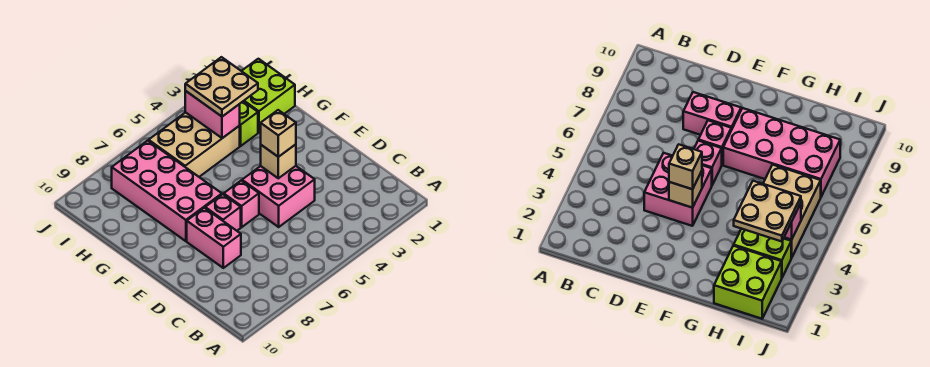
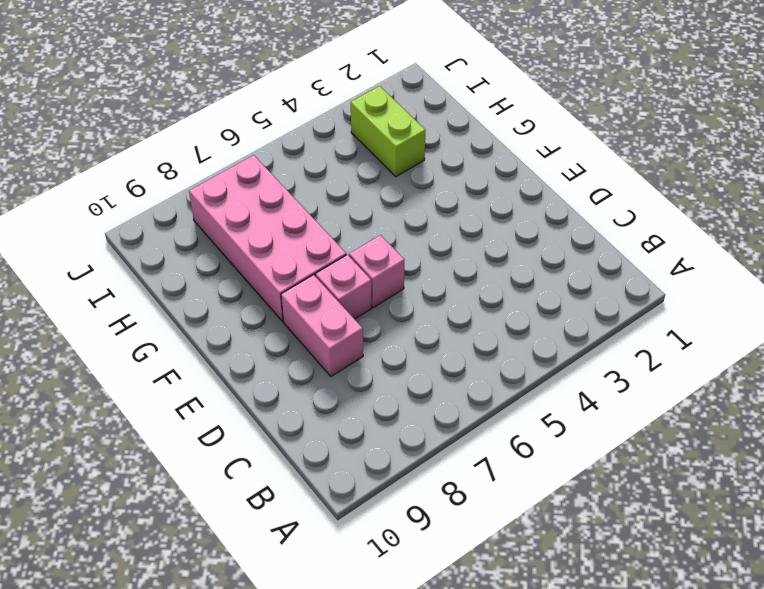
none -> pink brick D4:E5 level 1
none -> lime brick H1:I2 level 1
none -> tan brick H4:I6 level 1

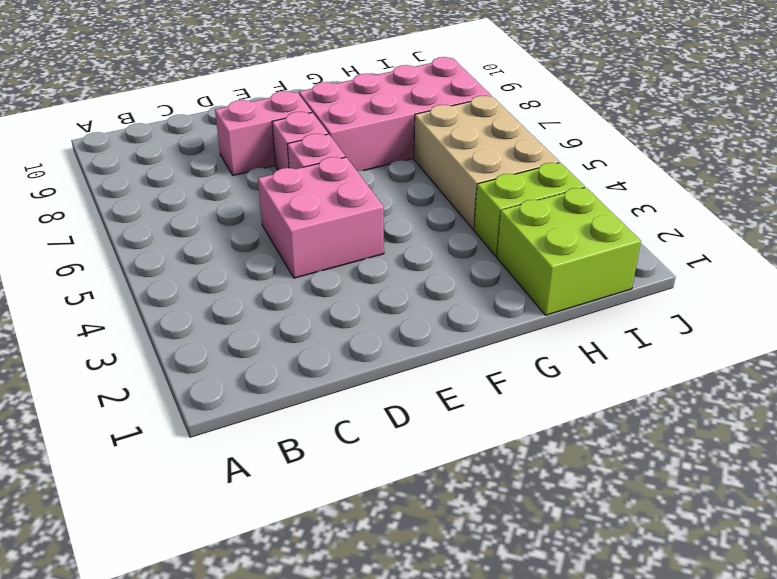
none -> tan brick E4 level 2
none -> pink brick H4:I4 level 2
none -> tan brick E4 level 3

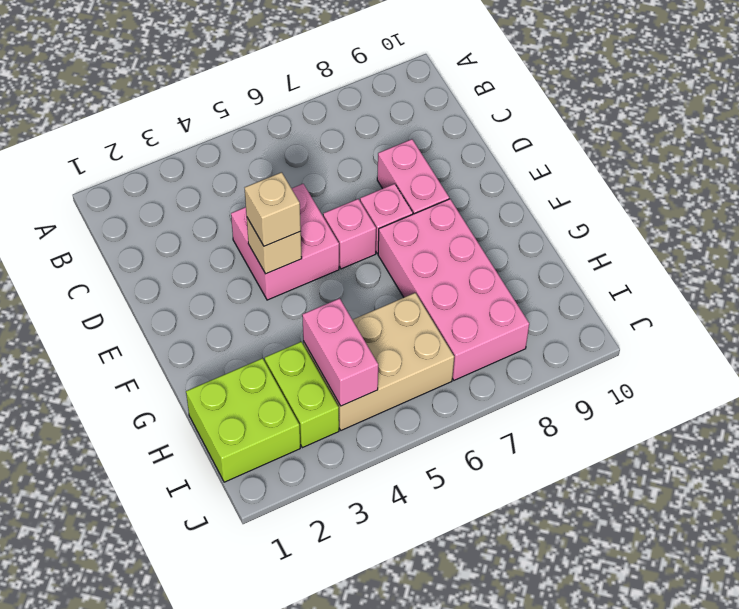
none -> tan plate H3:I4 level 3

